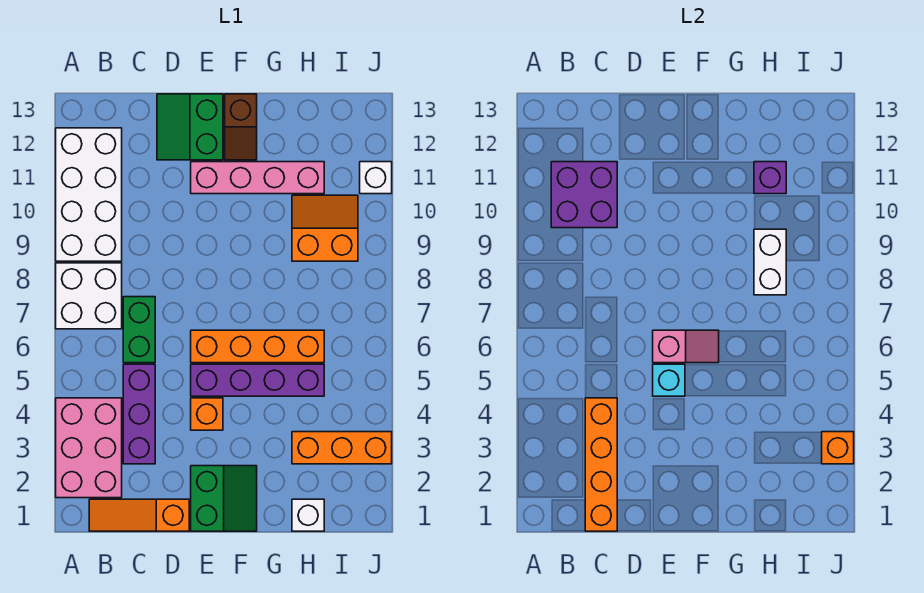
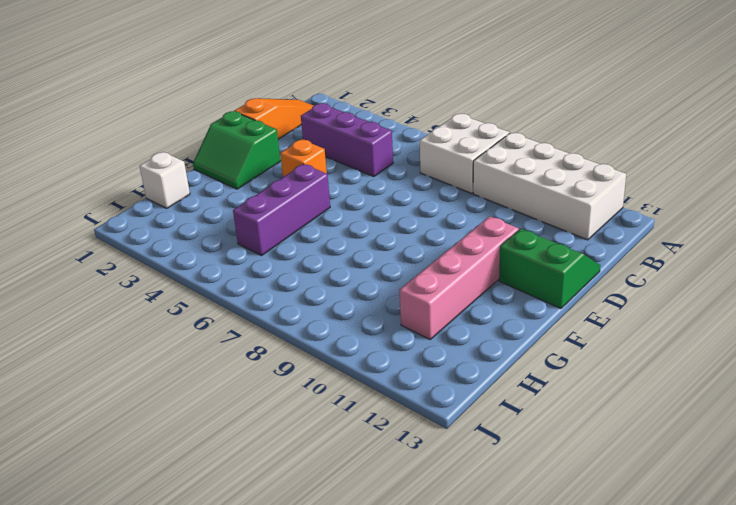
purple brick F5:H5 level 1 -> purple brick E5:H5 level 1
none -> pink brick A2:B4 level 1
none -> green brick C6:C7 level 1
none -> orange brick E6:H6 level 1

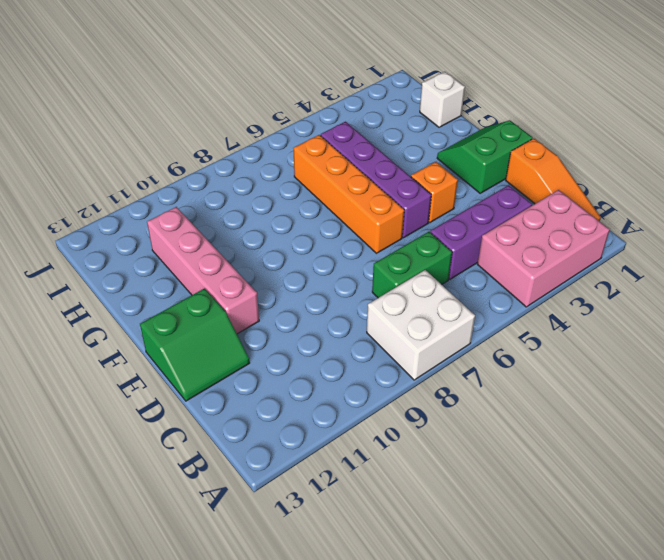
none -> white brick A9:B12 level 1
none -> brown slope F12:F13 level 1 top 13
none -> orange brick H3:J3 level 1

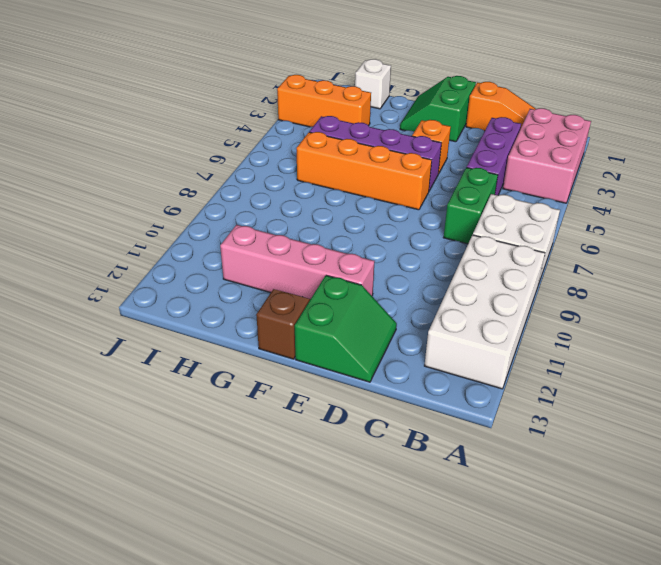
none -> orange slope H9:I10 level 1 top 9
none -> white brick J11 level 1
none -> purple brick B10:C11 level 2

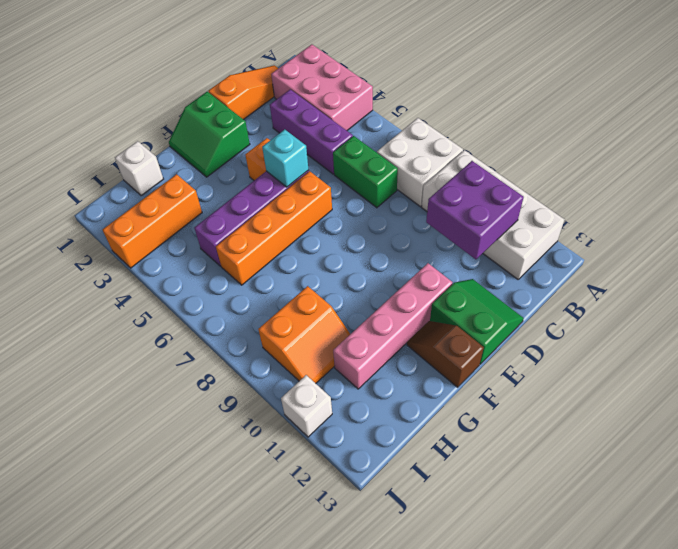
none -> orange brick C1:C4 level 2
none -> pink slope E6:F6 level 2 top E
none -> white brick H8:H9 level 2

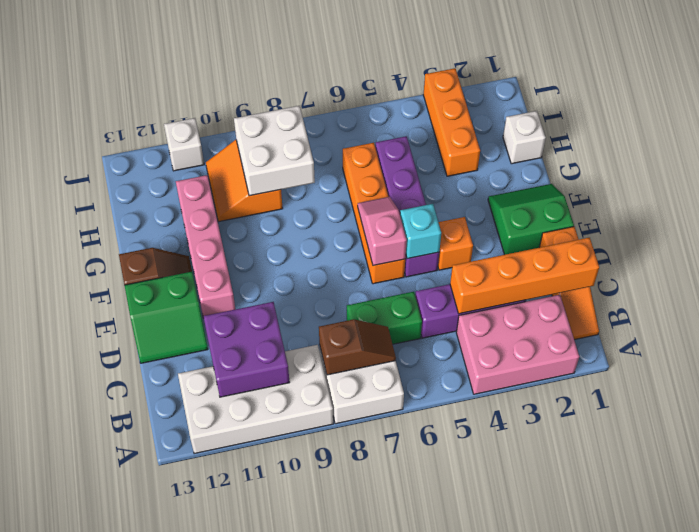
brown slope B7:B8 level 2 top 8 -> none
white brick H8:I9 level 2 -> white brick H8:H9 level 2
none -> purple brick H11 level 2
none -> orange brick J3 level 2

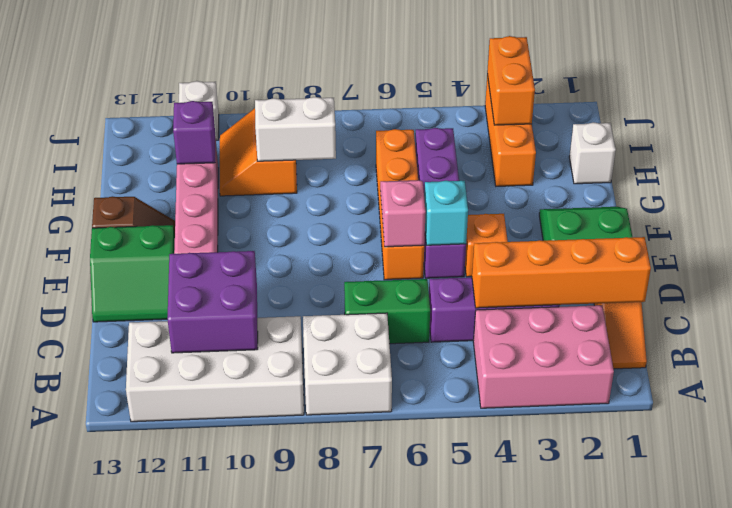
orange brick I3:J3 level 2 -> orange brick J3 level 2

